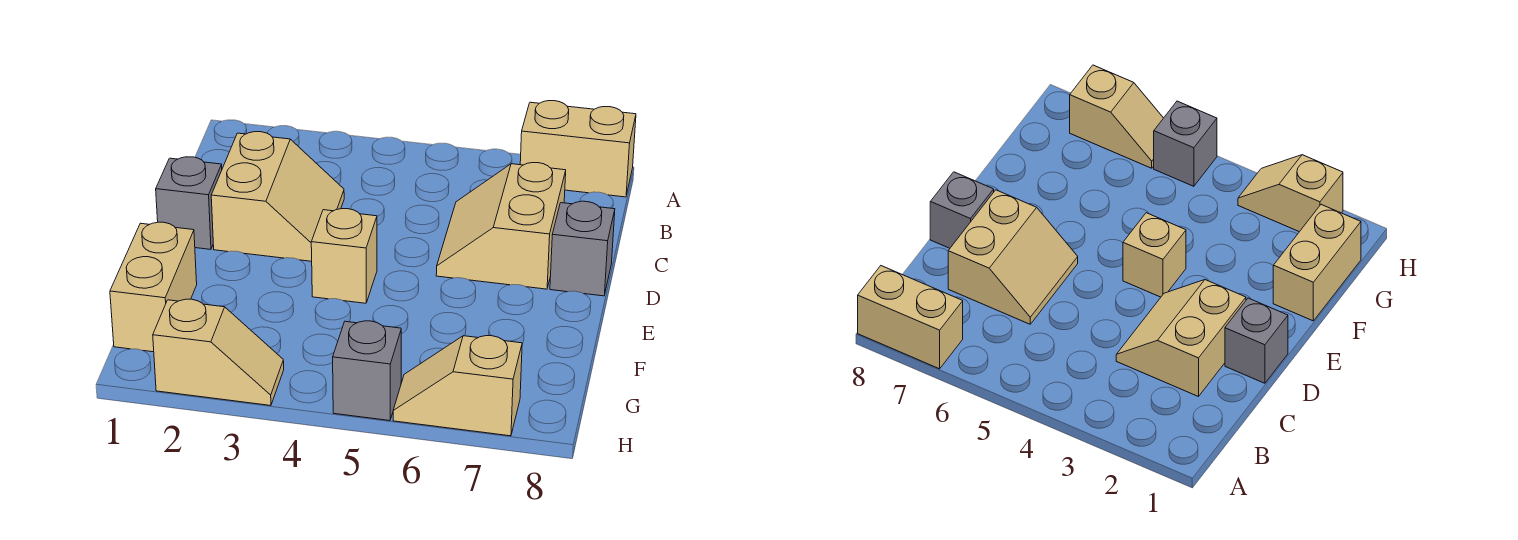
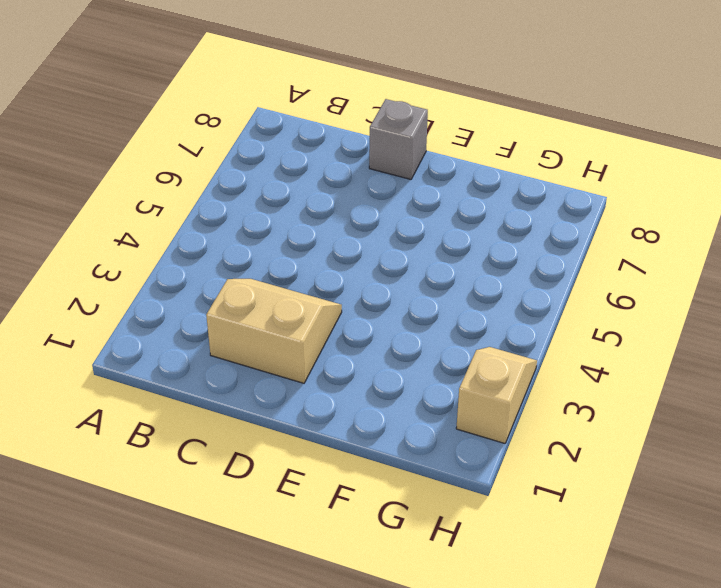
none -> tan brick A7:A8 level 1
none -> tan slope C6:D7 level 1 top 7

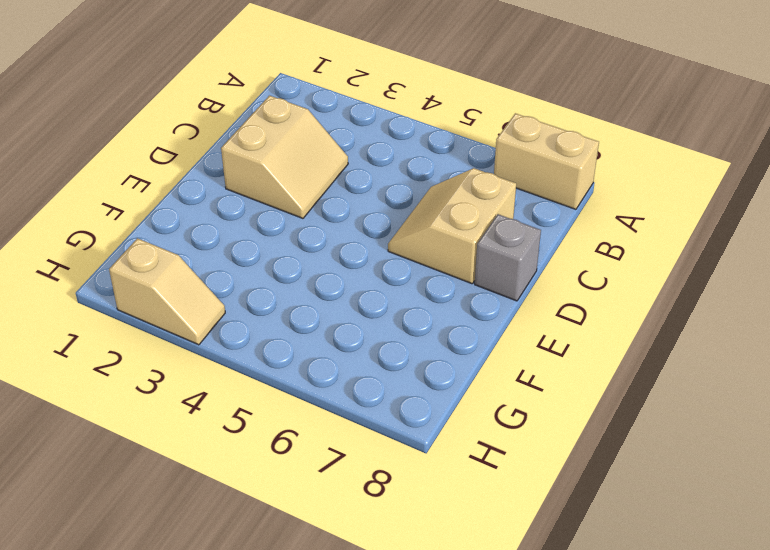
none -> grey brick D1 level 1
none -> tan brick E4 level 1

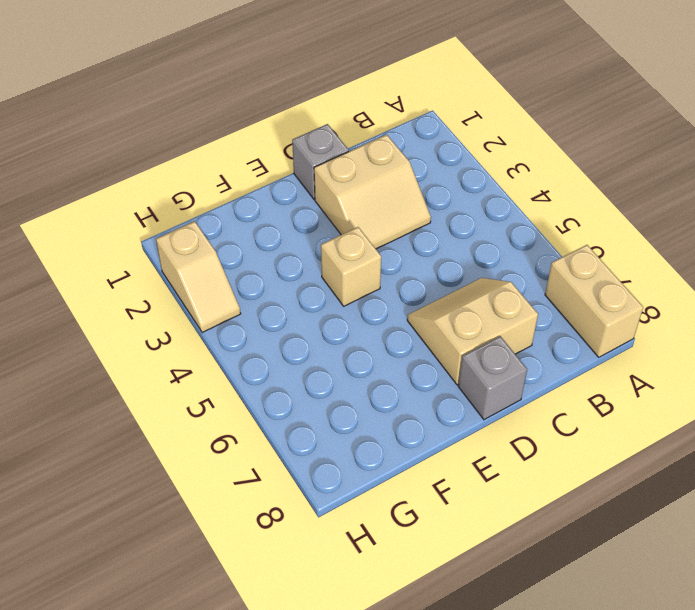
none -> tan brick F1:G1 level 1
none -> grey brick H5 level 1

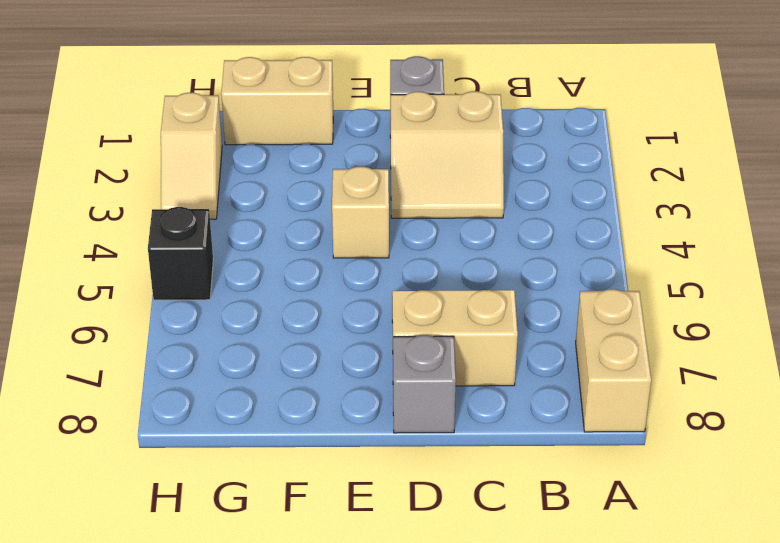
black brick H5 level 1 -> grey brick H5 level 1
none -> tan slope H6:H7 level 1 top 7

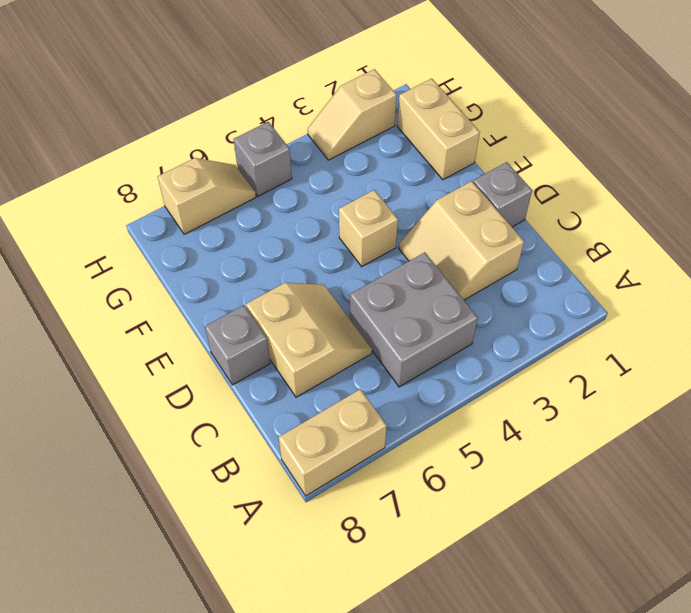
grey brick B4:C5 level 1 -> none

